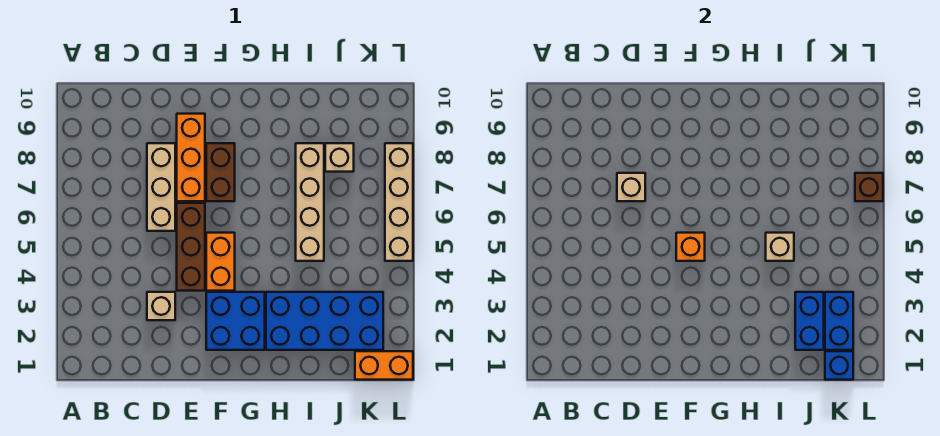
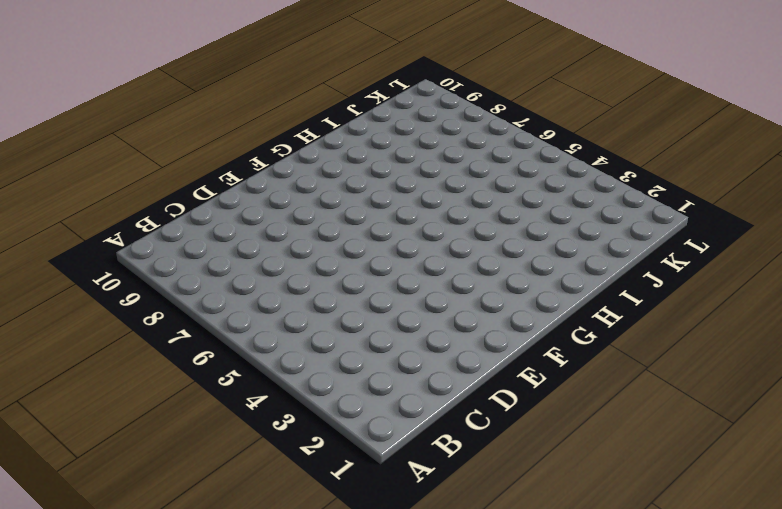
none -> tan brick D3 level 1
none -> tan brick D6:D8 level 1
none -> brown brick E4:E6 level 1

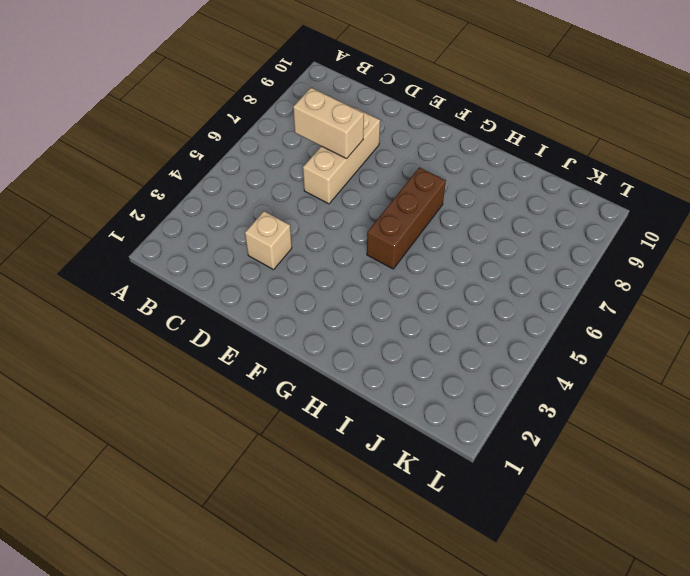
tan brick C7:D7 level 2 -> tan brick D7 level 2
brown brick G5:G7 level 1 -> brown brick E4:E6 level 1
none -> orange brick E7:E9 level 1
none -> blue brick F2:G3 level 1
none -> orange brick F4:F5 level 1

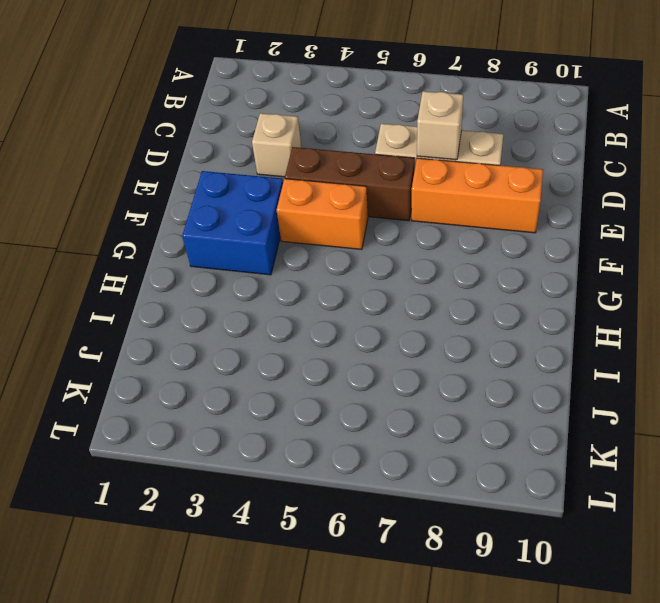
none -> brown brick F7:F8 level 1
none -> blue brick H2:K3 level 1
none -> tan brick I5:I8 level 1

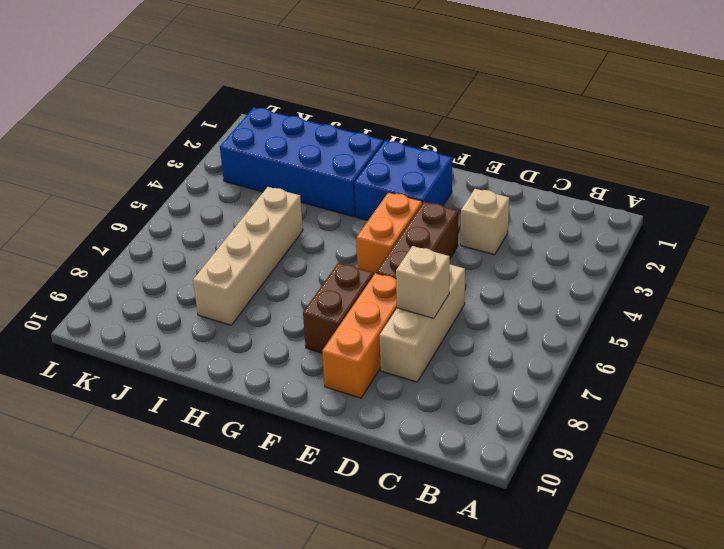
none -> tan brick J8 level 1
none -> orange brick K1:L1 level 1
none -> tan brick L5:L8 level 1

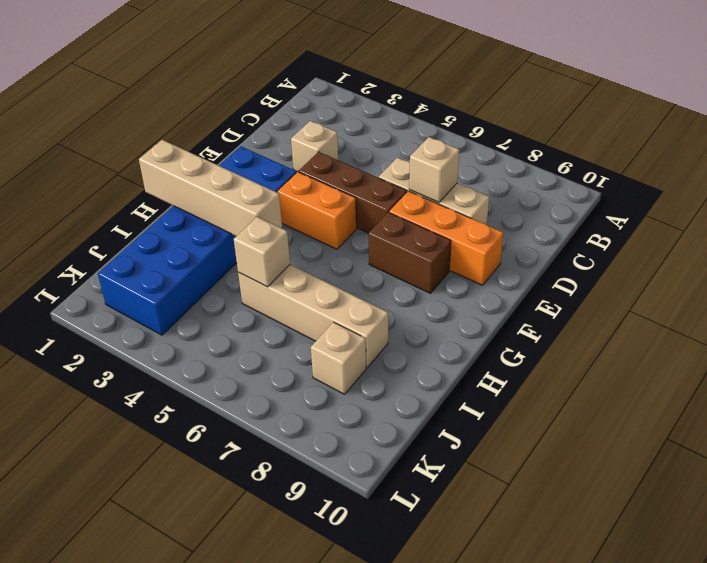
tan brick H1:H4 level 2 -> tan brick L5:L8 level 1
none -> orange brick K1:L1 level 1
none -> orange brick F5 level 2
none -> blue brick J2:J3 level 2

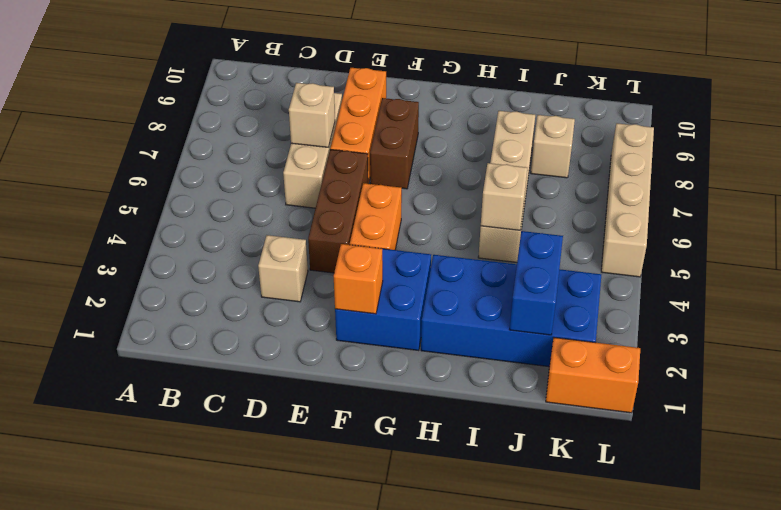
orange brick F2 level 2 -> orange brick F5 level 2
none -> blue brick K1 level 2
none -> blue brick K2:K3 level 2
none -> brown brick L7 level 2

